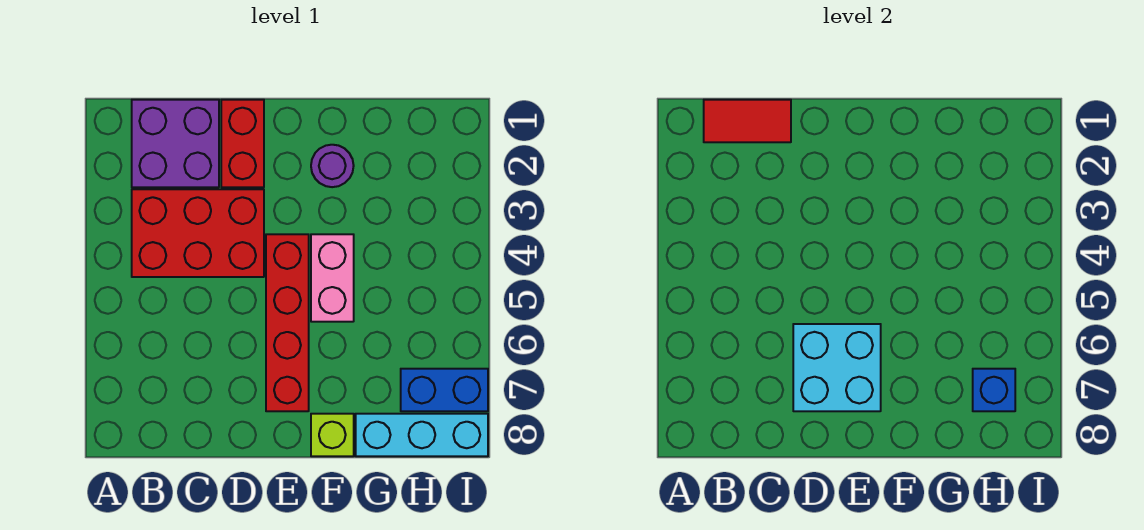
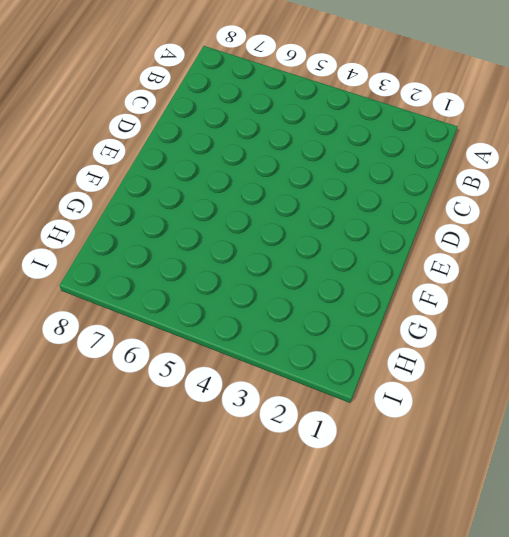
none -> purple brick B1:C2 level 1
none -> red brick B3:D4 level 1
none -> red brick D1:D2 level 1

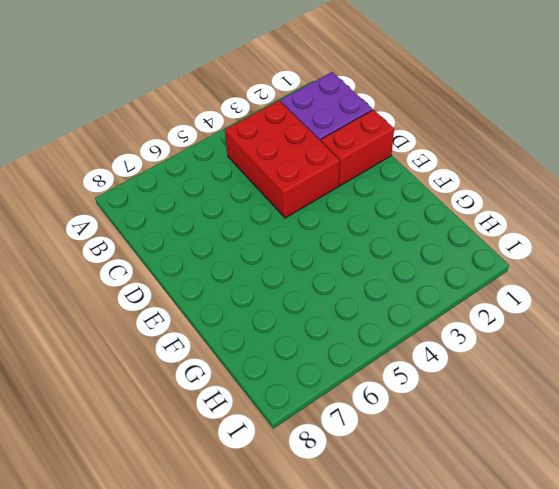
none -> red brick E4:E7 level 1
none -> purple round brick F2 level 1
none -> pink brick F4:F5 level 1

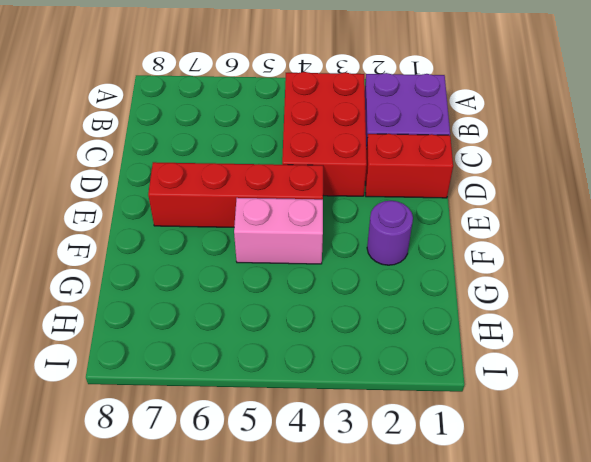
none -> lime brick F8 level 1
none -> cyan brick G8:I8 level 1
none -> blue brick H7:I7 level 1

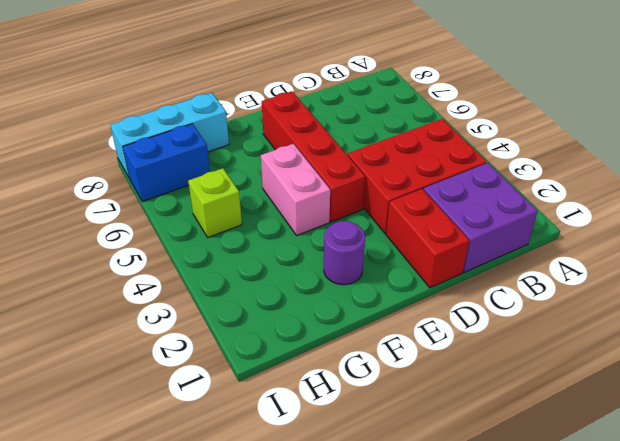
lime brick H5 level 1 -> lime brick F8 level 1
none -> red tile B1:C1 level 2
none -> cyan brick D6:E7 level 2
none -> blue brick H7 level 2

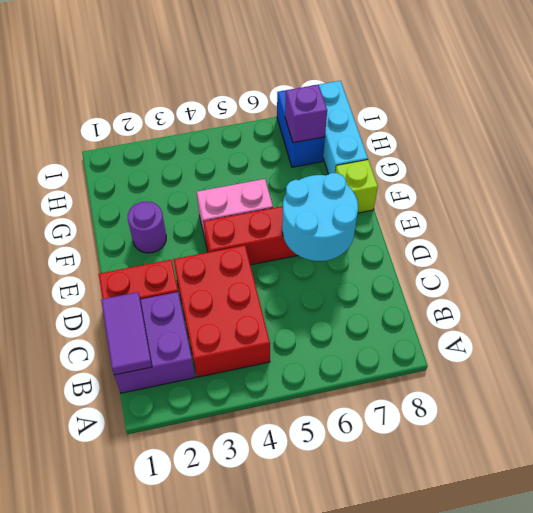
purple tile B1:C1 level 2 -> red tile B1:C1 level 2
cyan round brick D6:E7 level 2 -> cyan brick D6:E7 level 2
purple brick H7 level 2 -> blue brick H7 level 2

